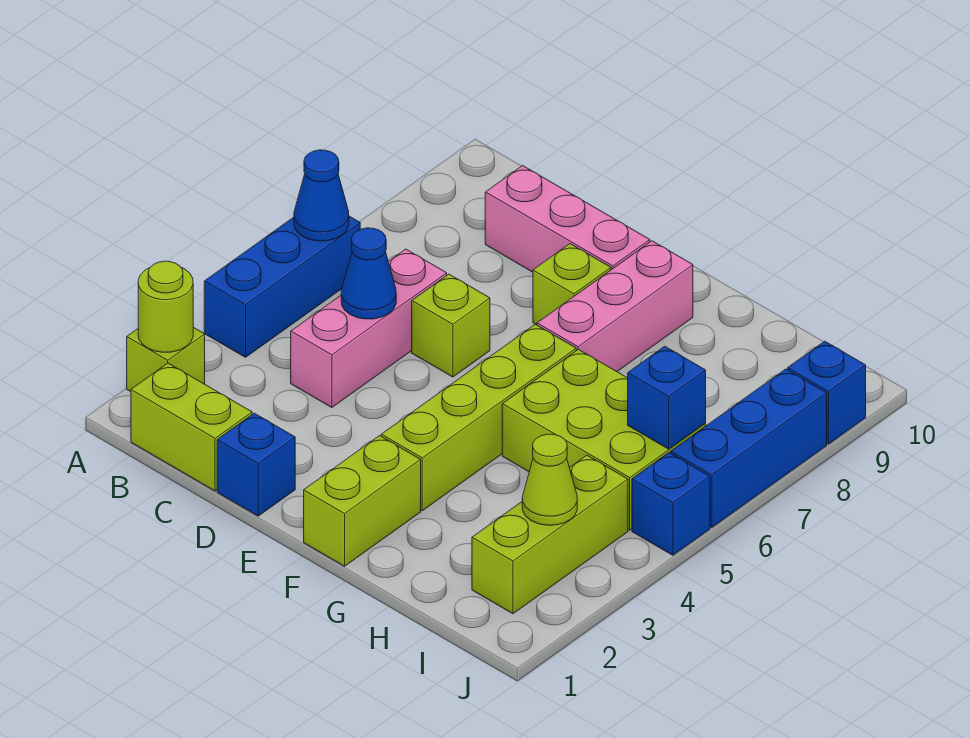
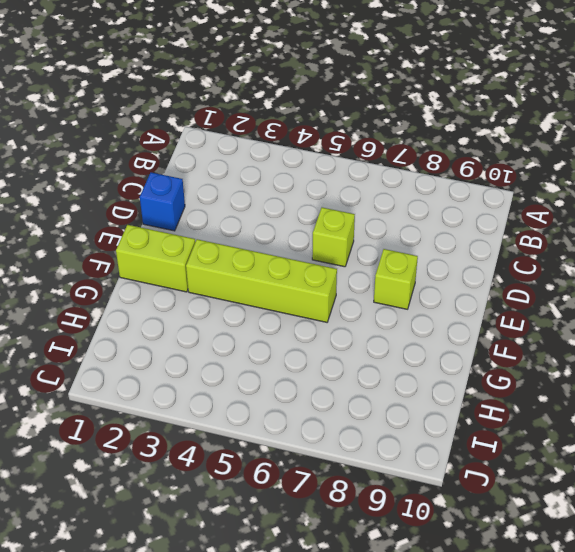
none -> lime brick A2 level 1
none -> blue brick A4:A6 level 1
none -> lime brick B1:C1 level 1

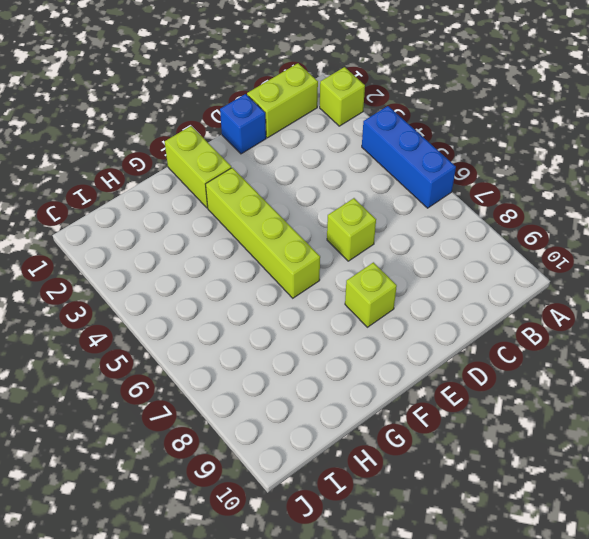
none -> pink brick C4:C6 level 1
none -> pink brick C9:E9 level 1
none -> pink brick F7:F9 level 1

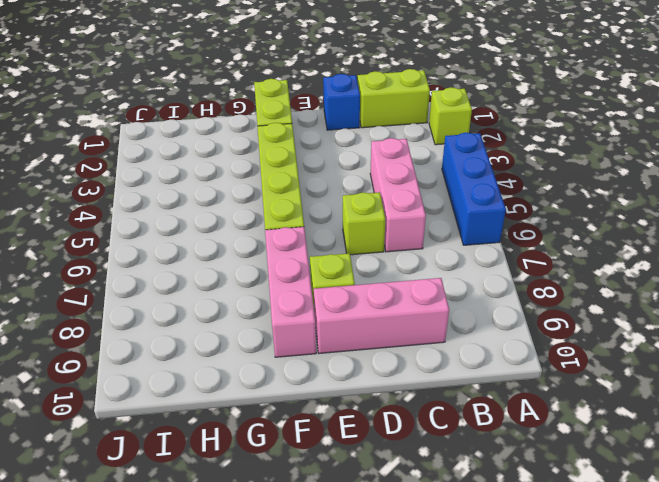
none -> lime brick G5:I6 level 1
none -> lime brick I2:I4 level 1
none -> blue brick J5 level 1

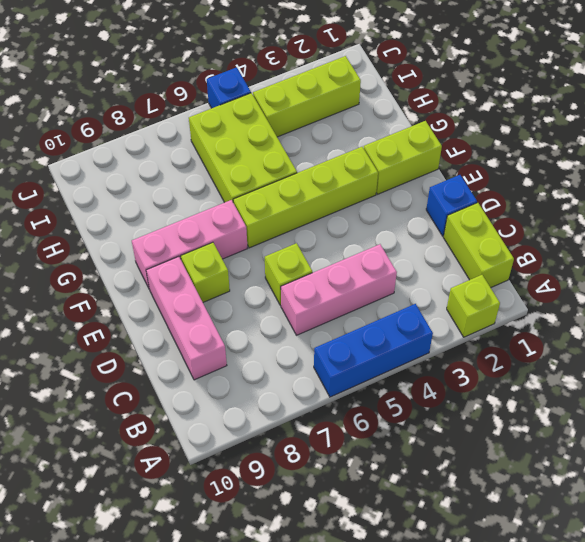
none -> blue brick J6:J8 level 1
none -> blue brick J9 level 1
none -> lime round brick A2 level 2

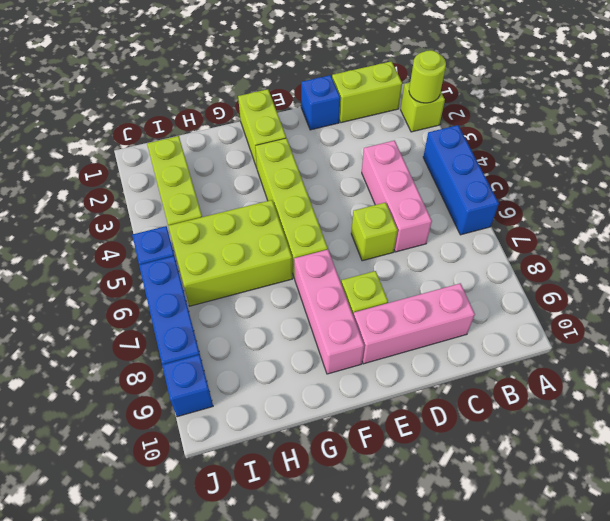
none -> blue cone A6 level 2
none -> blue cone C5 level 2
none -> lime cone I3 level 2

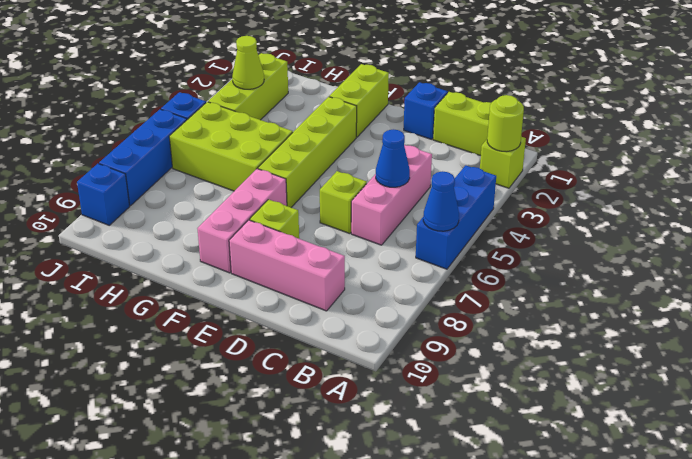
none -> blue brick I6 level 2

